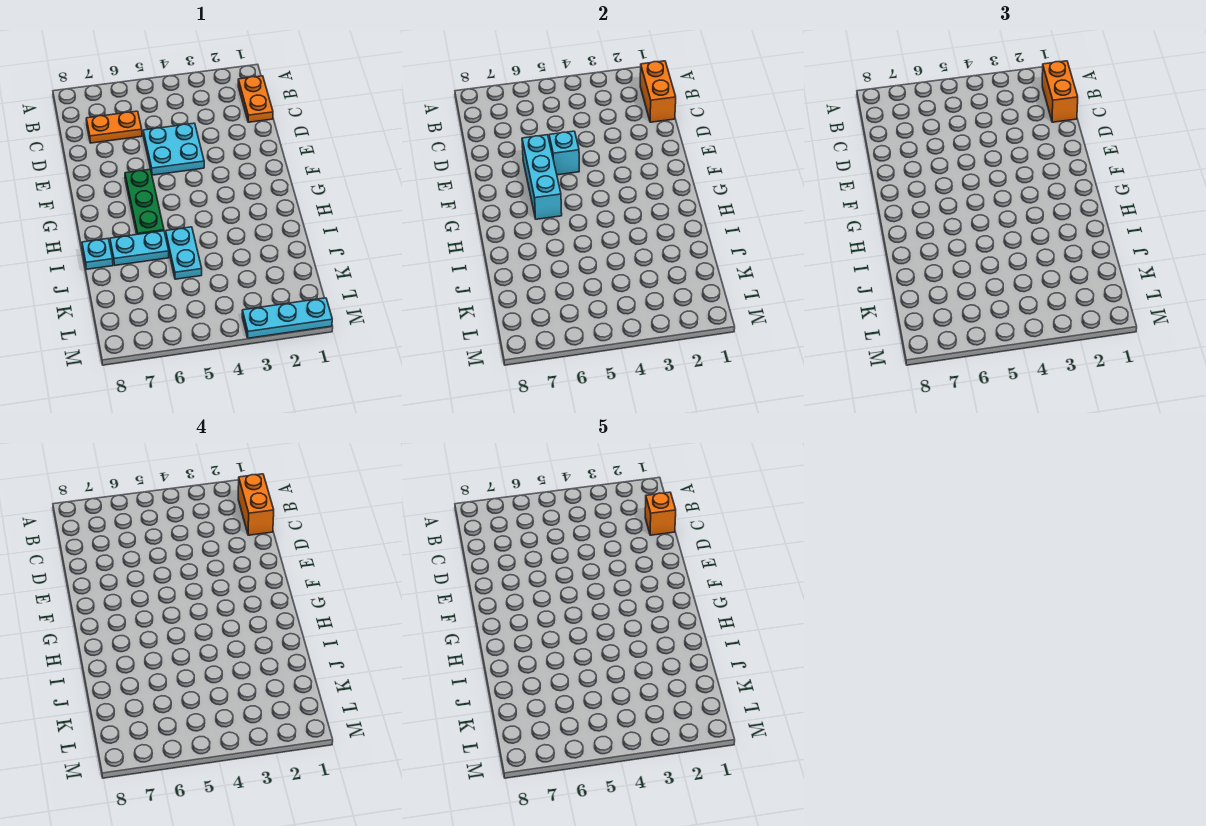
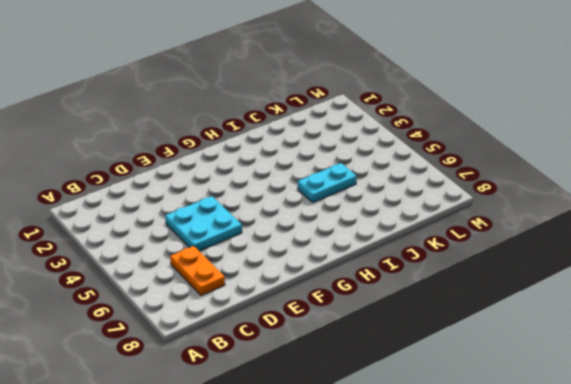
none -> orange plate B1:C1 level 1
none -> green plate F6:H6 level 1
none -> cyan plate I6:I7 level 1

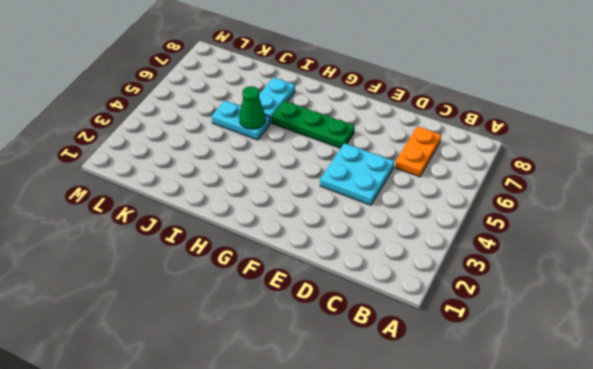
green cone I5 level 2 -> none
none -> orange plate B1:C1 level 1
none -> cyan plate I8 level 1
none -> cyan plate M1:M3 level 1

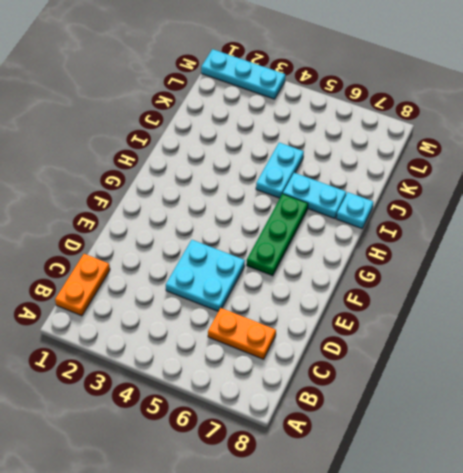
none -> orange brick B1:C1 level 2
none -> cyan brick E5 level 2
none -> cyan brick E6:G6 level 2

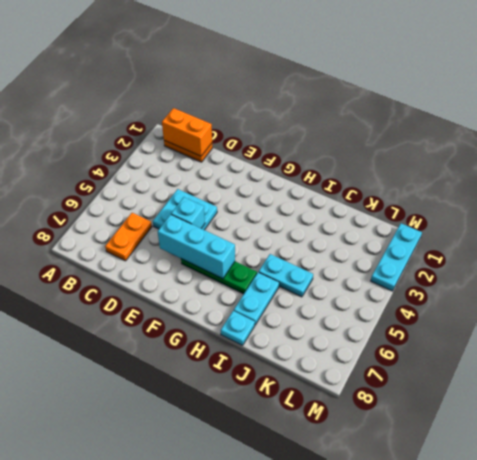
none -> orange brick B1:C1 level 3
none -> orange brick B1:C1 level 4
none -> orange brick C1 level 5

